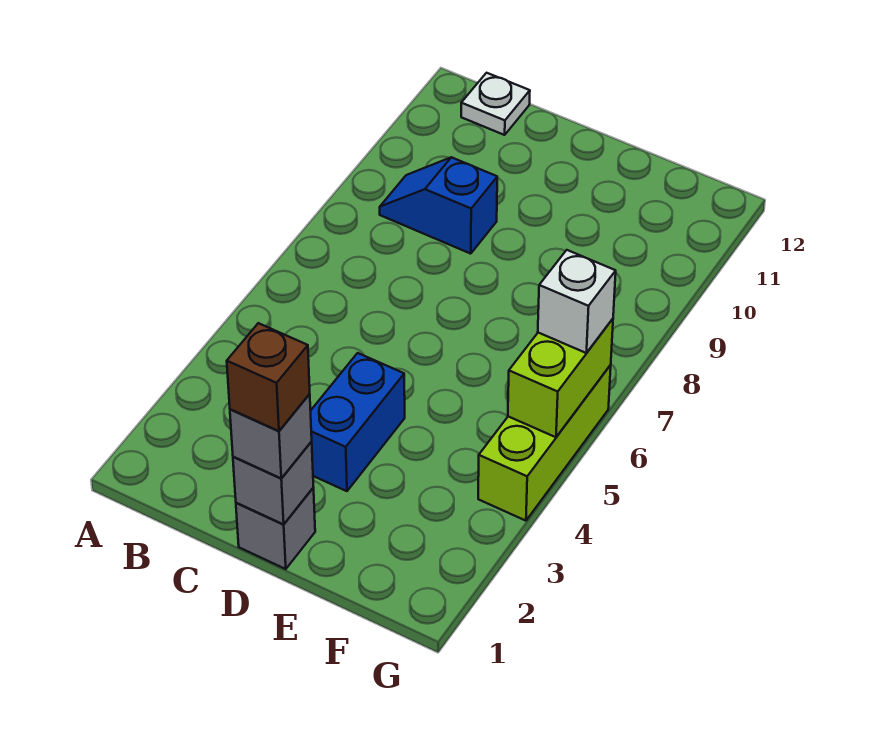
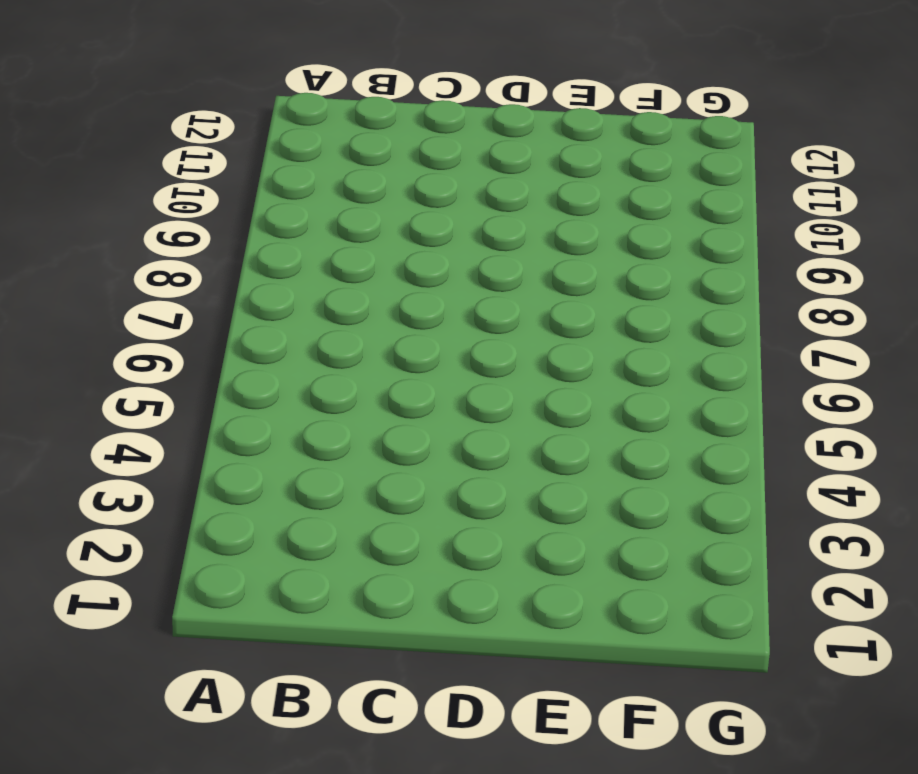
none -> blue slope B9:C9 level 1 top C
none -> white plate B12 level 1

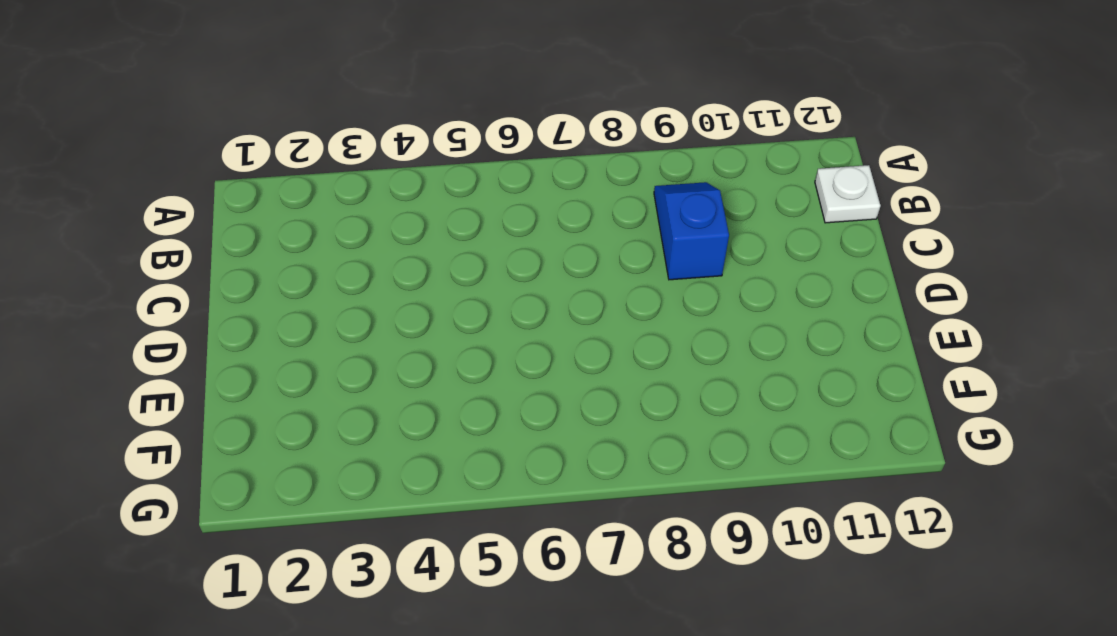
none -> grey brick D1 level 1
none -> blue brick D3:D4 level 1

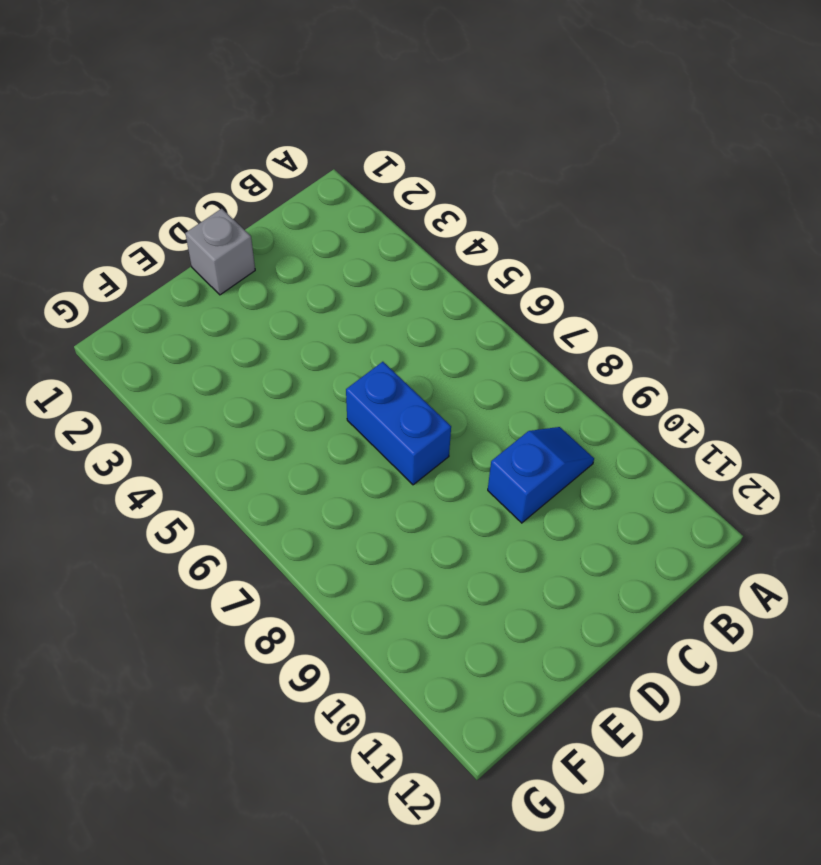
blue brick D6:D7 level 1 -> blue brick D3:D4 level 1
none -> white plate B12 level 1
none -> lime brick G4:G6 level 1

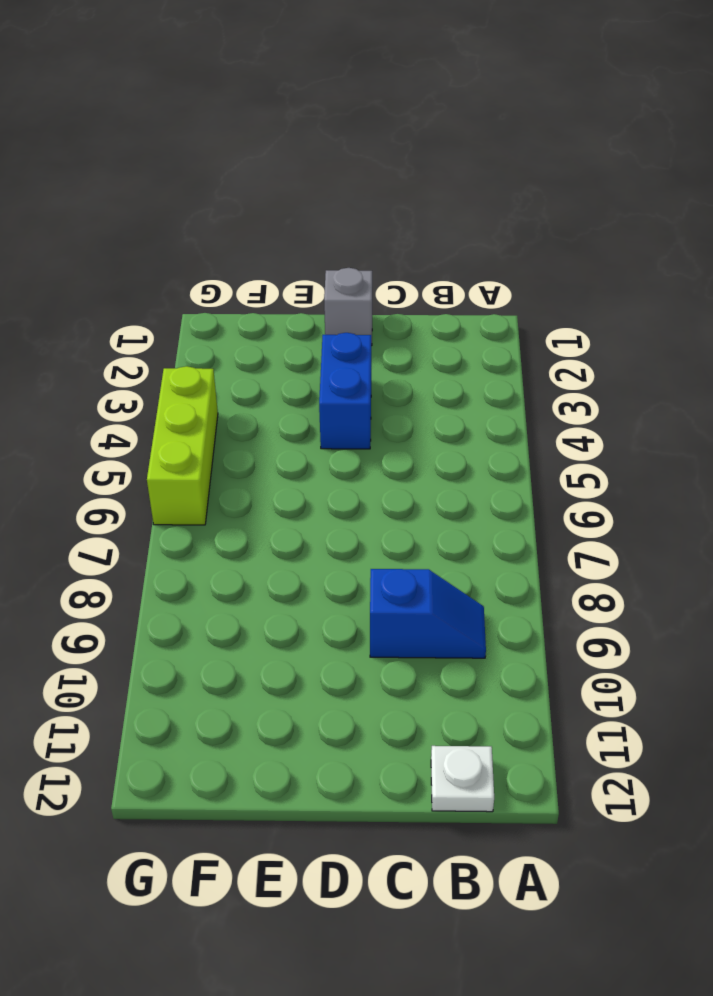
none -> grey brick D1 level 2
none -> lime brick G5:G6 level 2

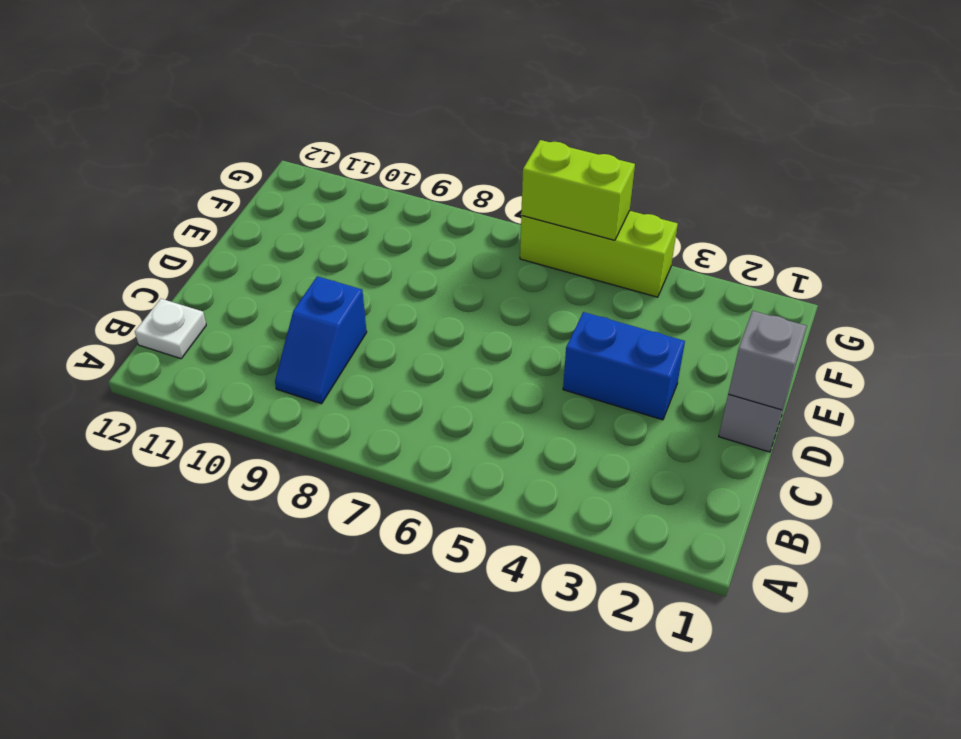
none -> grey brick D1 level 3
none -> white brick G6 level 3

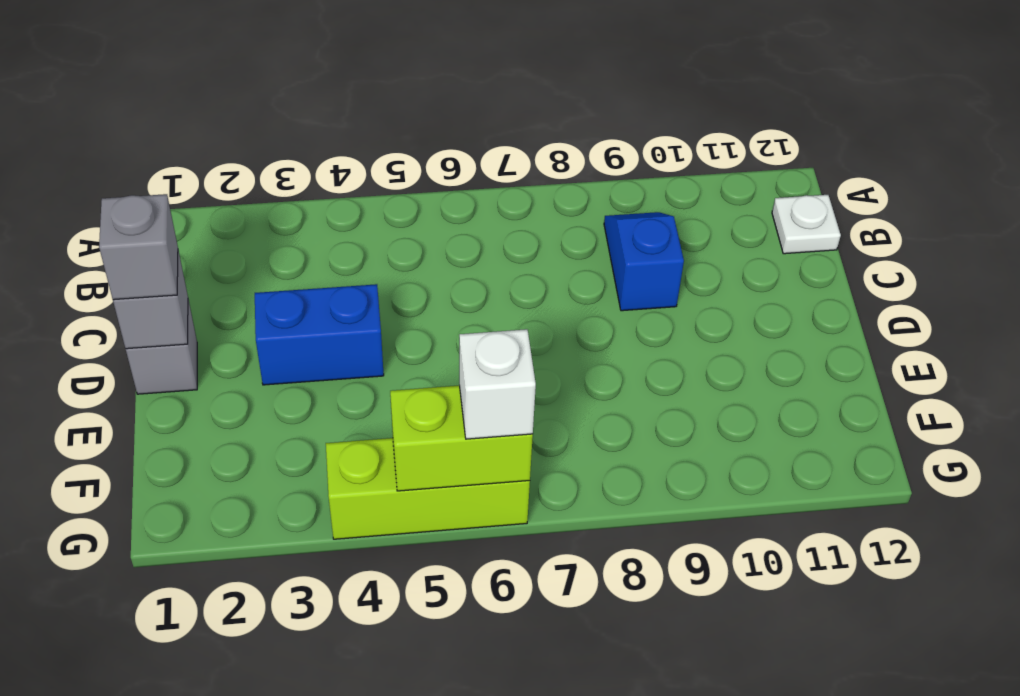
none -> brown brick D1 level 4

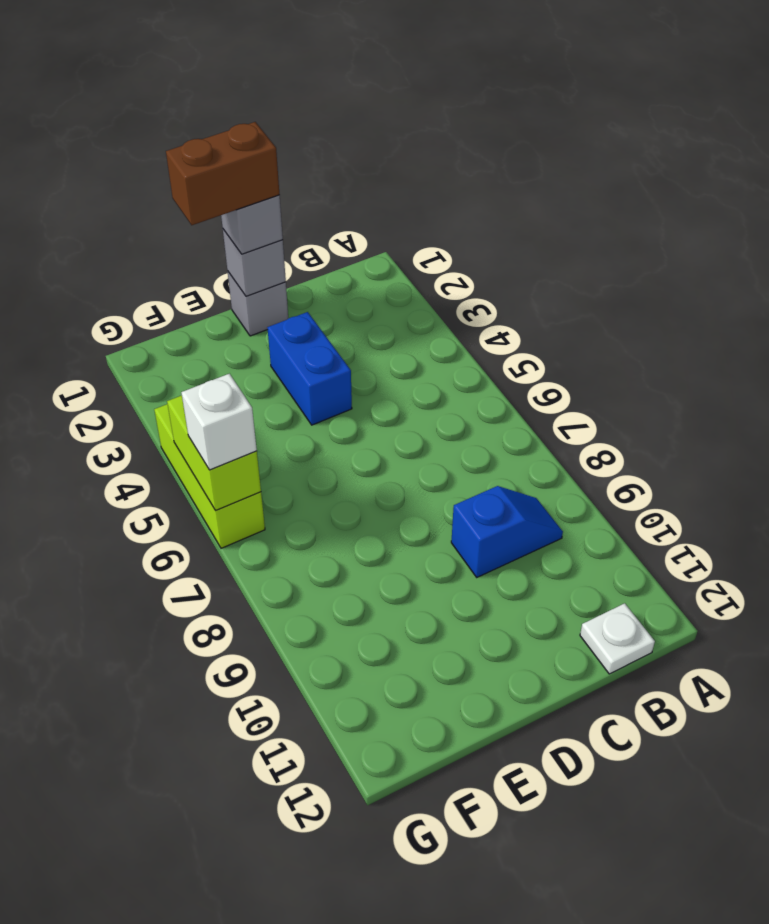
brown brick D1:E1 level 4 -> brown brick D1 level 4

